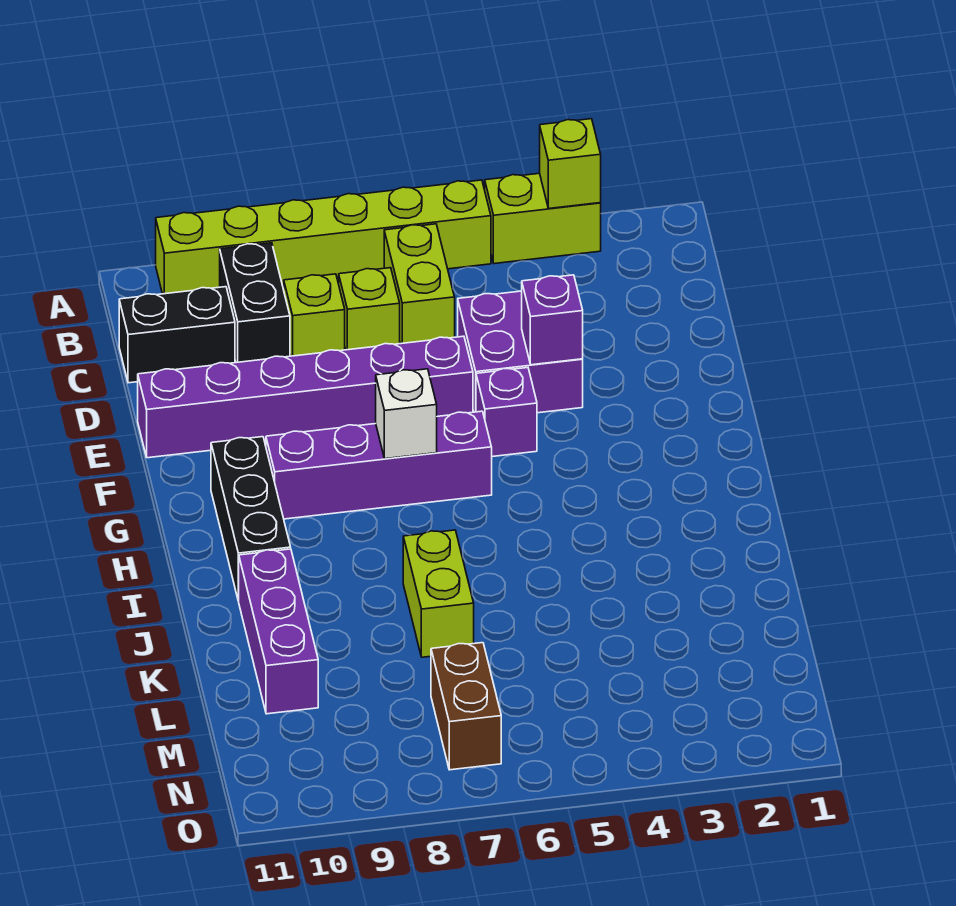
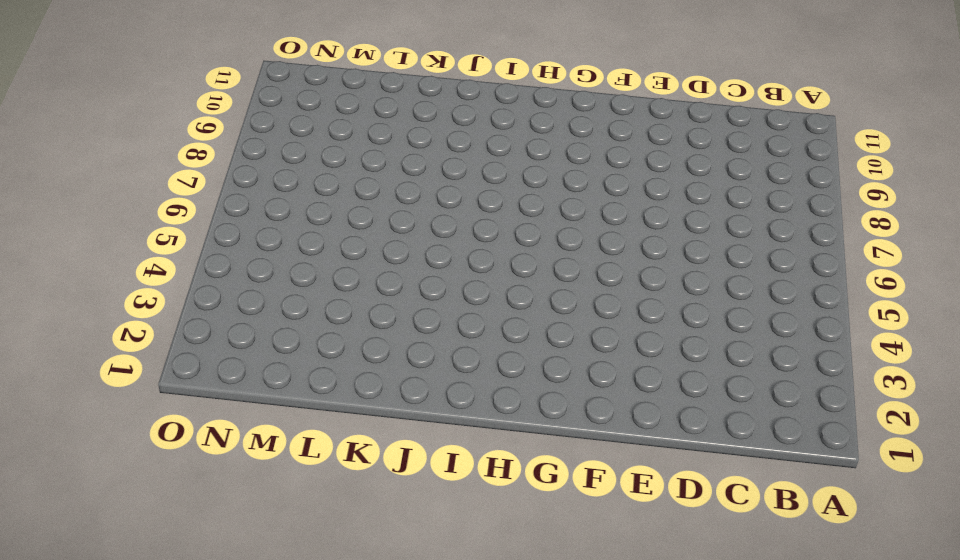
none -> lime brick A3:A4 level 1
none -> lime brick A5:A10 level 1
none -> lime brick B6:C6 level 1

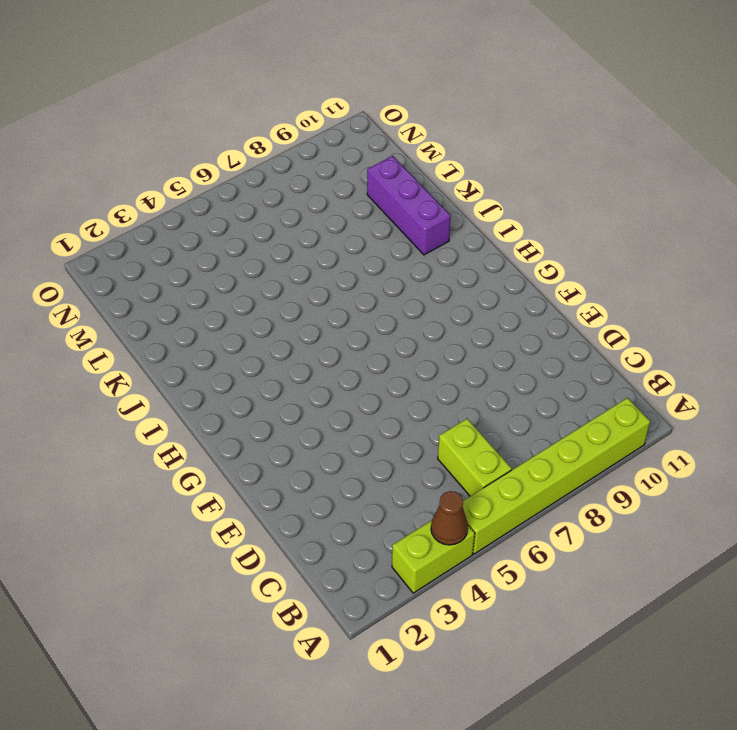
brown cone A4 level 2 -> none
none -> black brick B9:C9 level 1
none -> lime brick C7 level 1
none -> lime brick C8 level 1

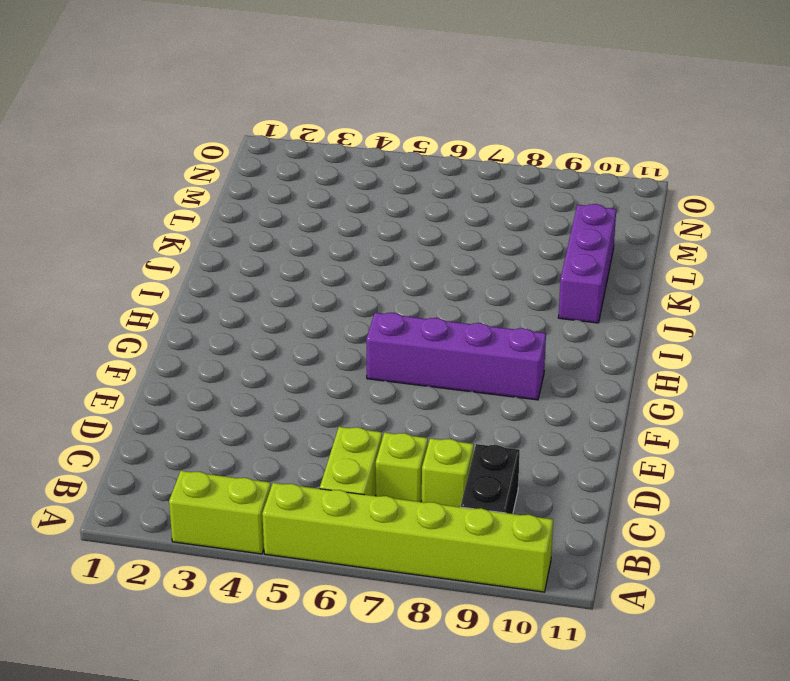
none -> black brick C10:C11 level 1
none -> purple brick D4:E5 level 1
none -> purple brick E6:E11 level 1

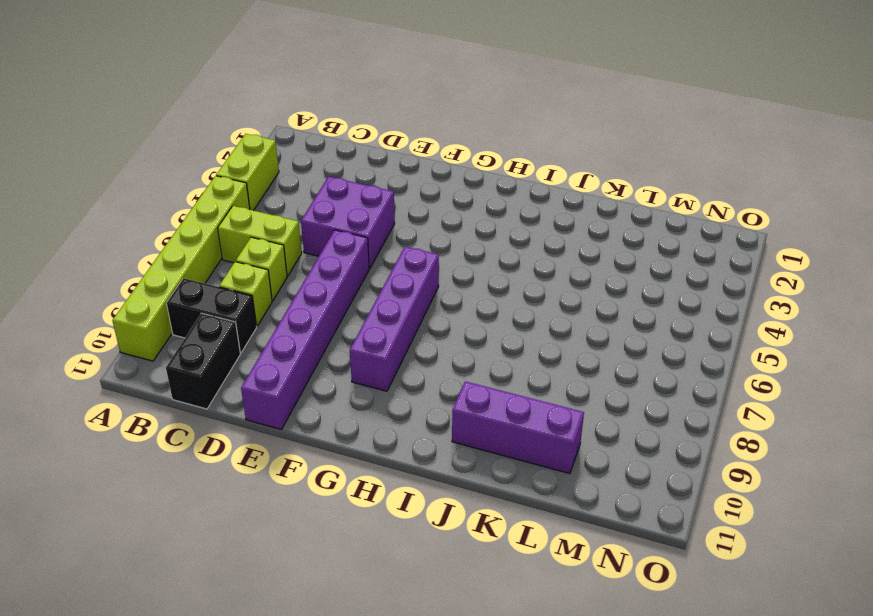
none -> purple brick F5 level 1
none -> black brick G10:I10 level 1
none -> lime brick J7:K7 level 1

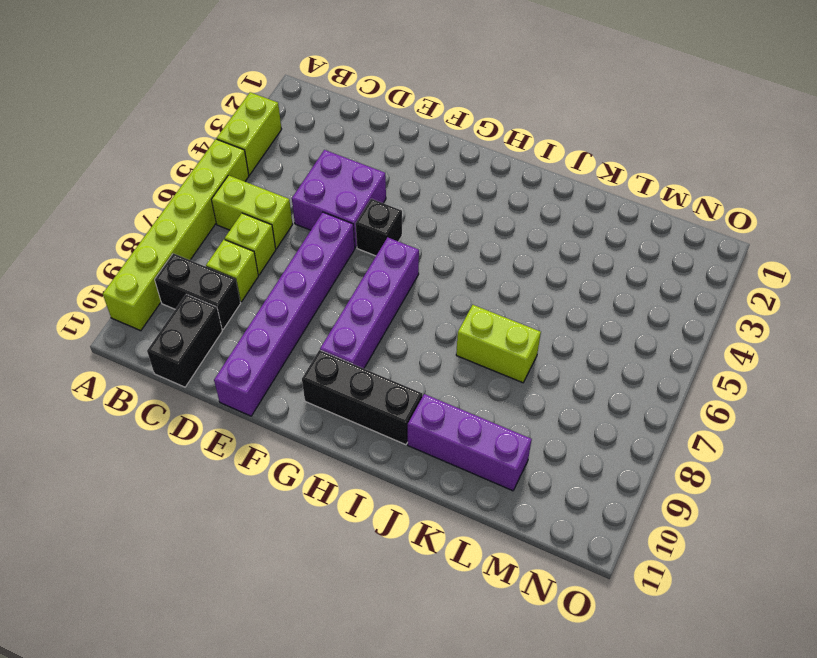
black brick F5 level 1 -> purple brick F5 level 1
none -> brown brick M7:N7 level 1
none -> lime brick A3 level 2
none -> purple brick E4 level 2

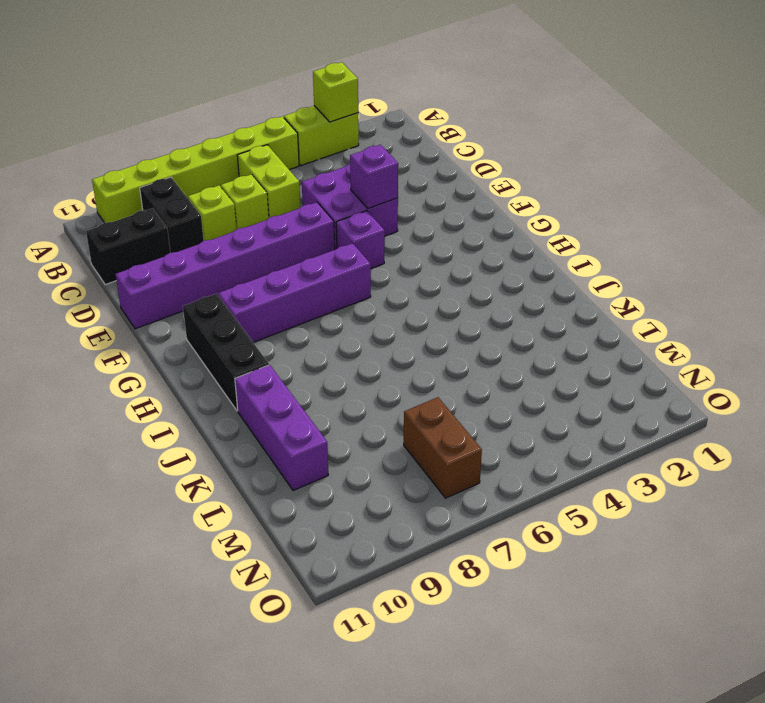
none -> lime brick J7:K7 level 1
none -> white brick G7 level 2

